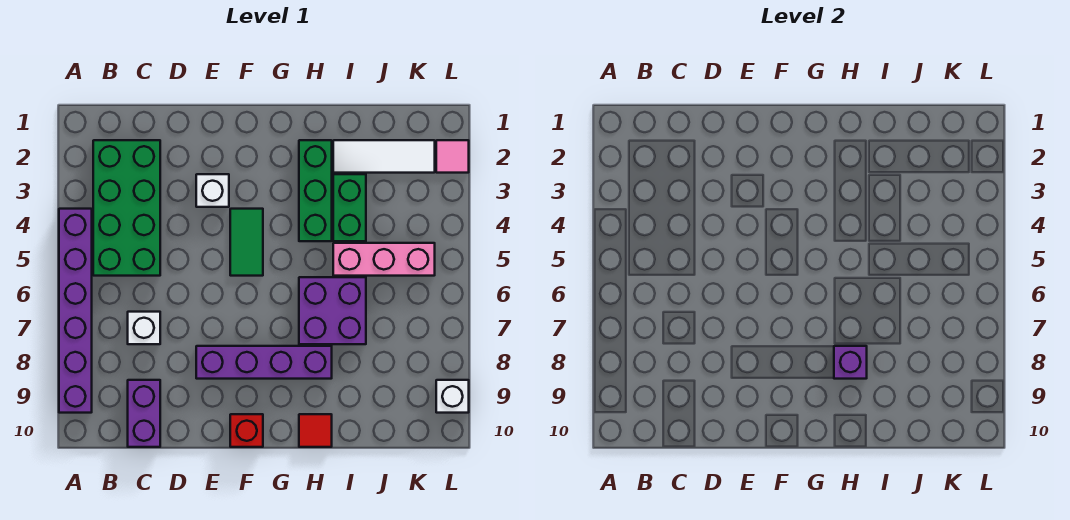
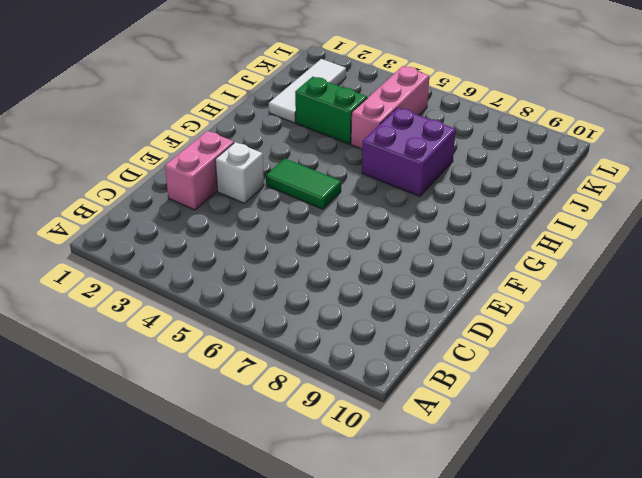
pink brick D2:E2 level 1 -> none
none -> purple brick A4:A9 level 1
none -> green brick B2:C5 level 1
none -> white brick C7 level 1

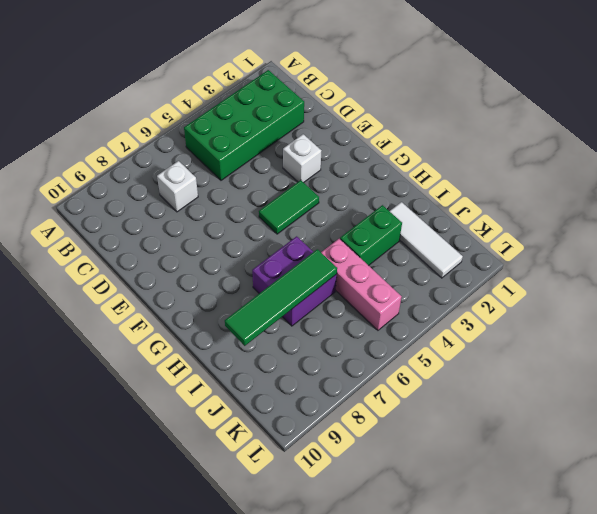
green tile I6:I9 level 2 -> none
none -> purple brick A4:A9 level 1
none -> purple brick C9:C10 level 1
none -> purple brick E8:H8 level 1

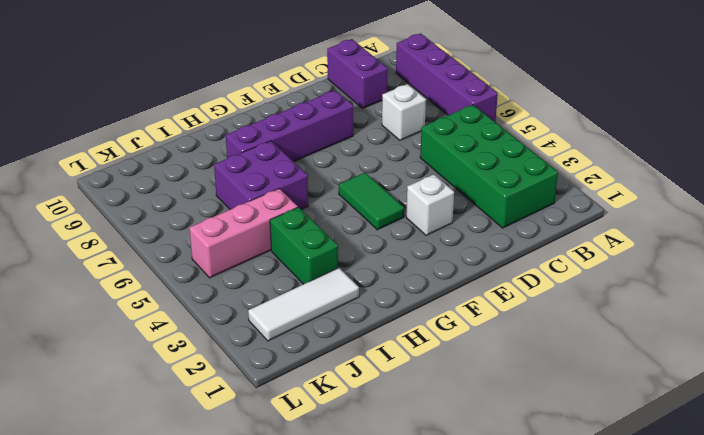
purple brick A6:A9 level 1 -> purple brick A4:A9 level 1
none -> red brick F10 level 1
none -> green brick H2:H4 level 1
none -> red tile H10 level 1

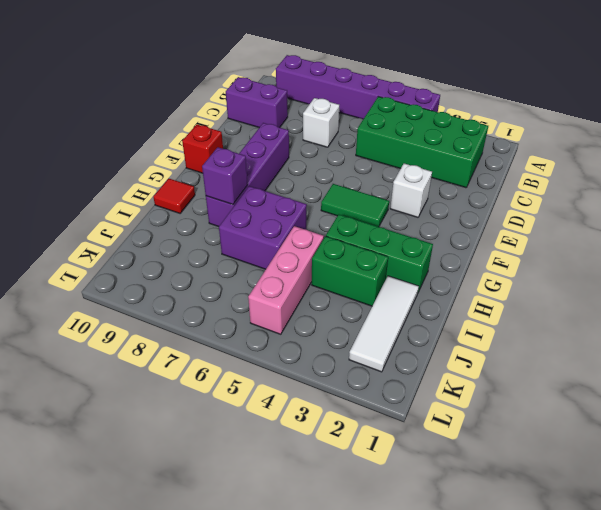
none -> pink tile L2 level 1
none -> white brick L9 level 1

